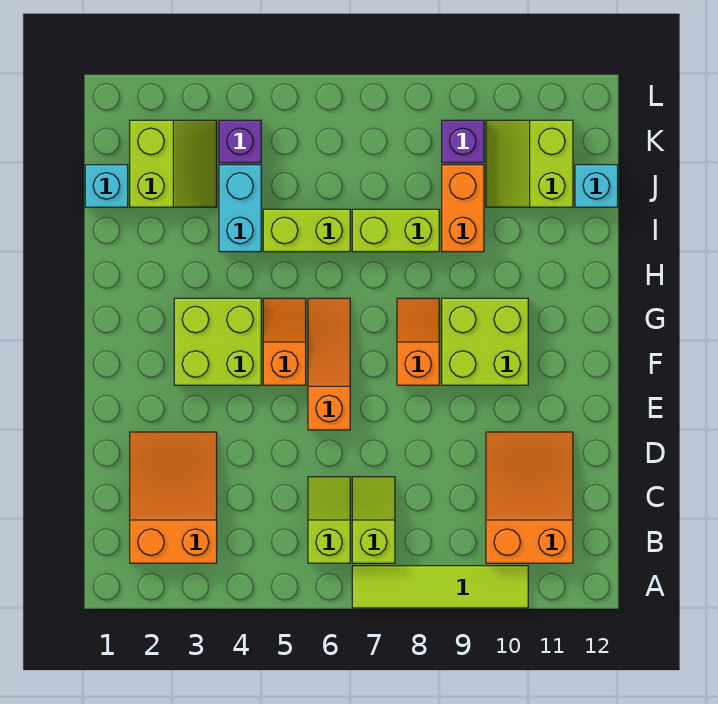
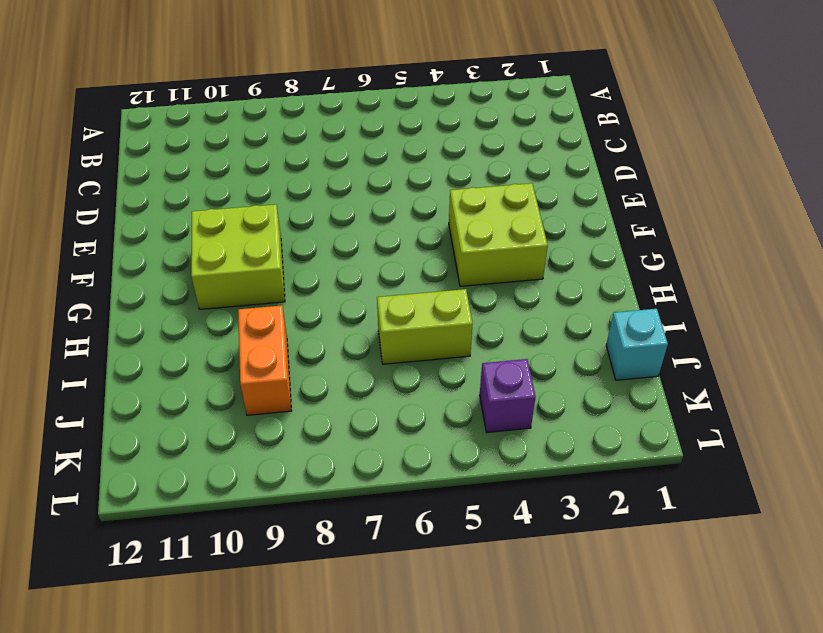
none -> lime tile A7:A10 level 1
none -> orange slope B2:D3 level 1 top B
none -> lime slope B6:C6 level 1 top B

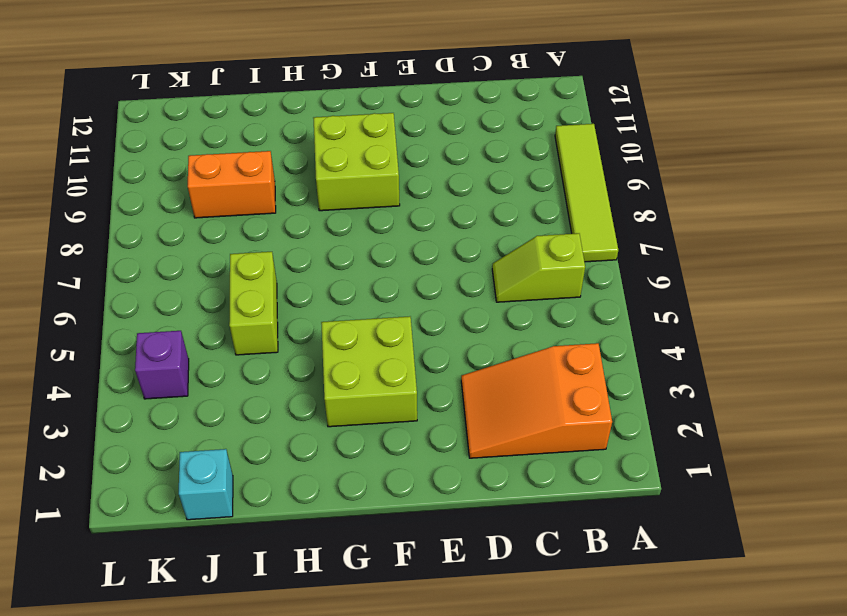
none -> lime slope B7:C7 level 1 top B
none -> orange slope B10:D11 level 1 top B
none -> orange slope E6:G6 level 1 top E

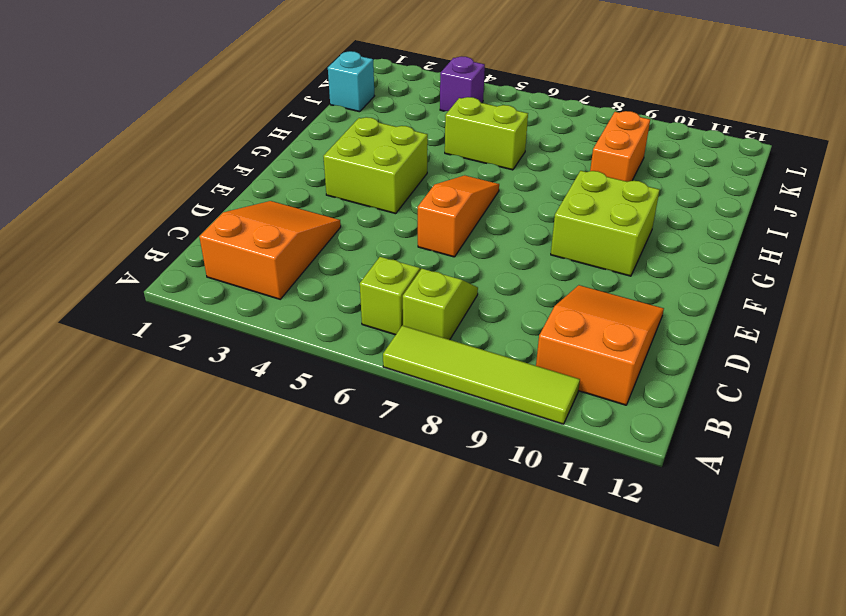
none -> orange slope F5:G5 level 1 top F
none -> orange slope F8:G8 level 1 top F
none -> cyan brick I4:J4 level 1

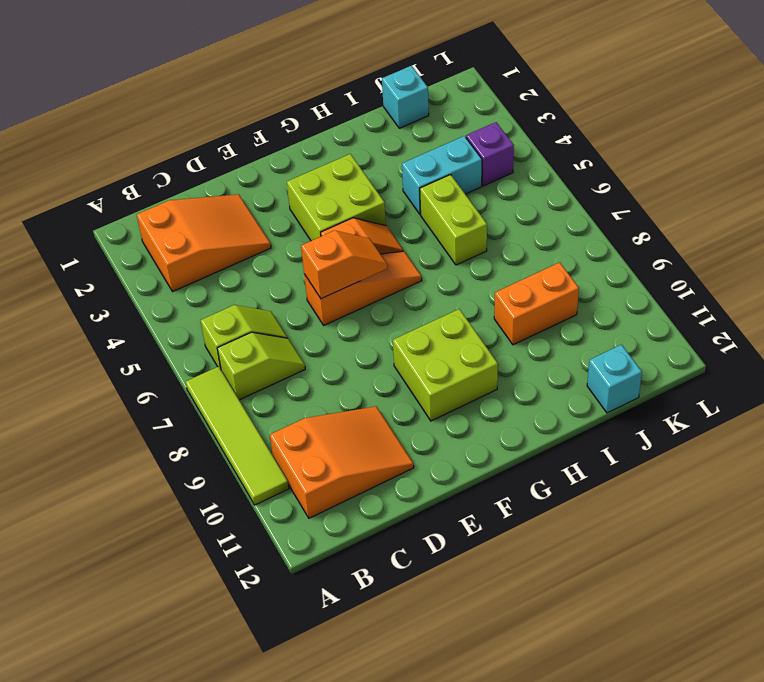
orange slope E6:F6 level 2 top E -> orange slope F8:G8 level 1 top F
none -> lime brick I7:I8 level 1
none -> lime slope J2:K3 level 1 top 2
none -> lime slope J10:K11 level 1 top 11

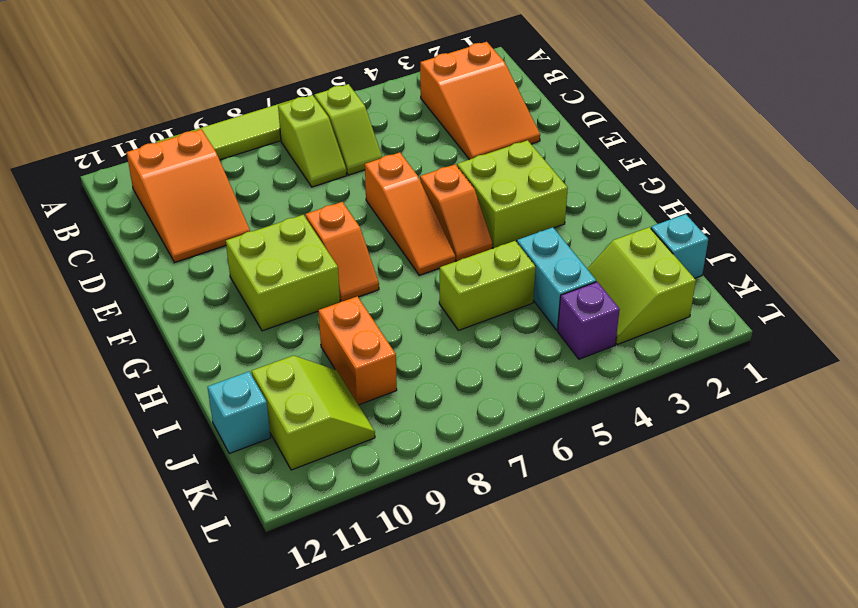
none -> lime brick I7:I8 level 1
none -> purple brick K9 level 1

